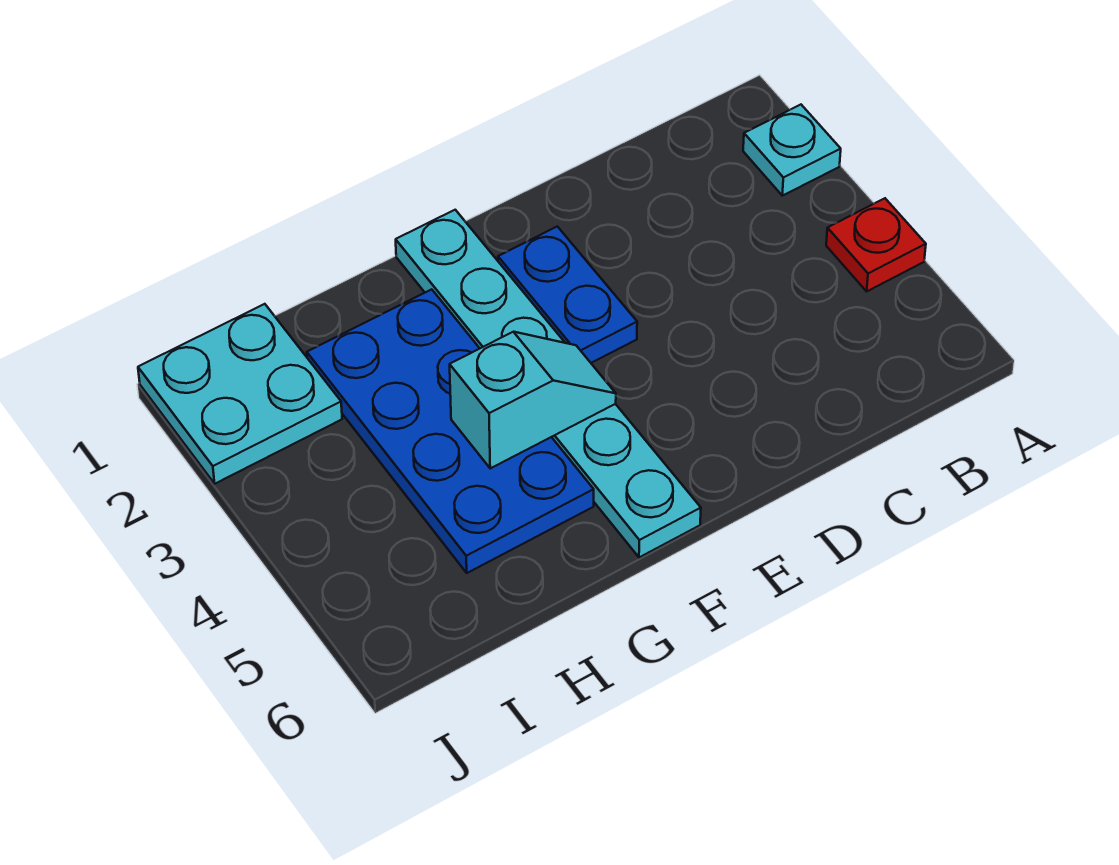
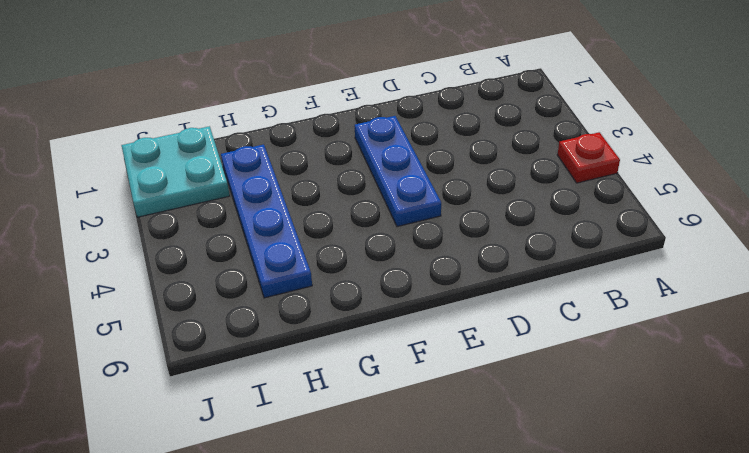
blue plate E2:E4 level 1 -> blue plate E2:E3 level 1
blue plate H2:H5 level 1 -> blue plate G2:H5 level 1
none -> cyan plate A2 level 1
none -> cyan plate F1:F6 level 1

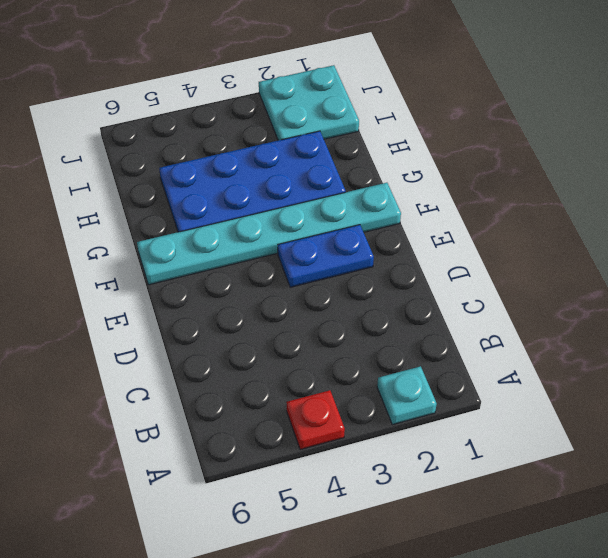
none -> cyan slope F4:G4 level 2 top G

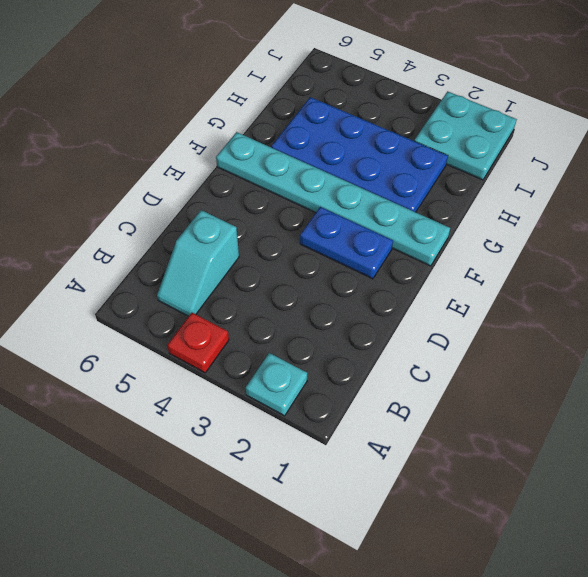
cyan slope B5:C5 level 1 top C -> cyan slope F4:G4 level 2 top G

